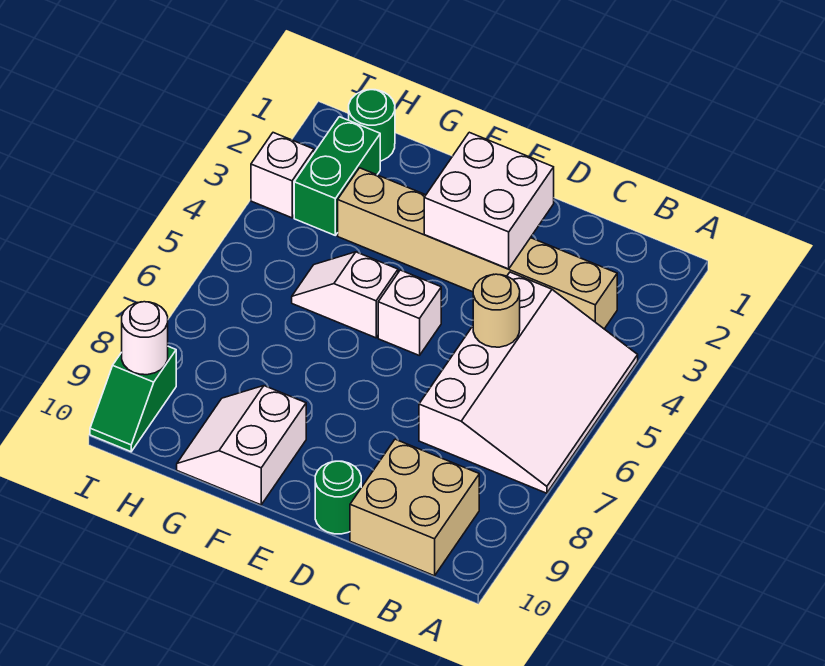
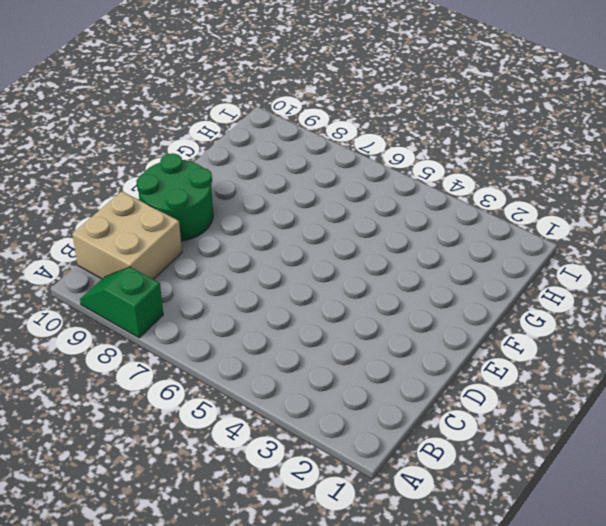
green slope A8:A9 level 1 top 8 -> green slope I9:I10 level 1 top 9
green round brick D9:E10 level 1 -> green round brick D10 level 1
none -> white slope A4:C7 level 1 top C
none -> tan brick B3:G3 level 1
none -> white brick E5 level 1

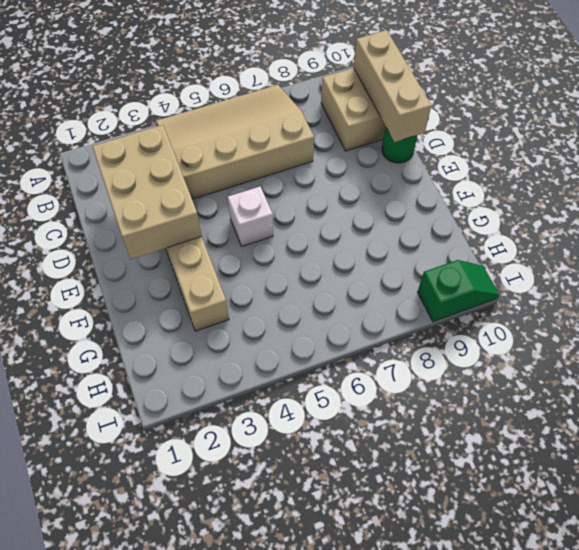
tan slope A4:C7 level 1 top C -> white slope A4:C7 level 1 top C
tan brick B10:D10 level 2 -> none
tan brick C2:E3 level 2 -> white brick D2:E3 level 2
none -> white slope F5:G5 level 1 top F
none -> white slope F9:G10 level 1 top F
none -> green round brick H1 level 1

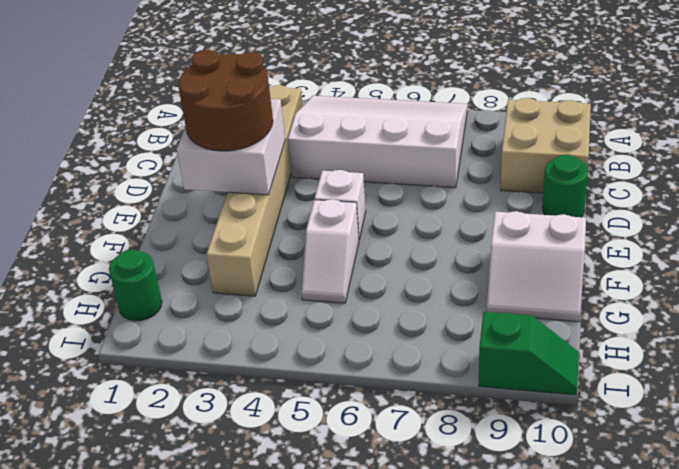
brown round brick D2:E3 level 3 -> none
none -> green brick H2:H3 level 1
none -> white brick I3 level 1
none -> tan round brick C5 level 2

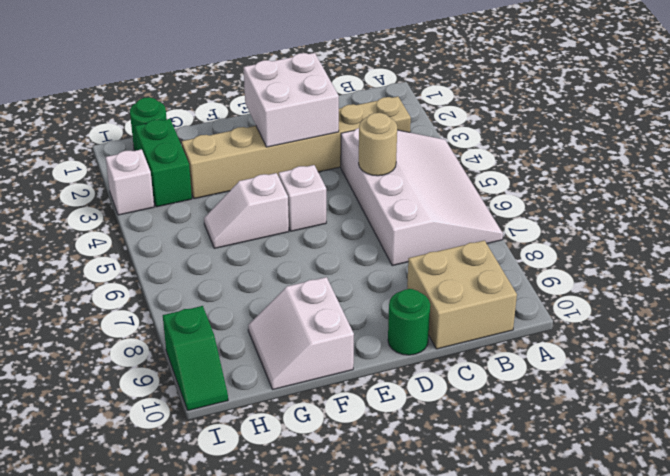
none -> white round brick I9 level 2

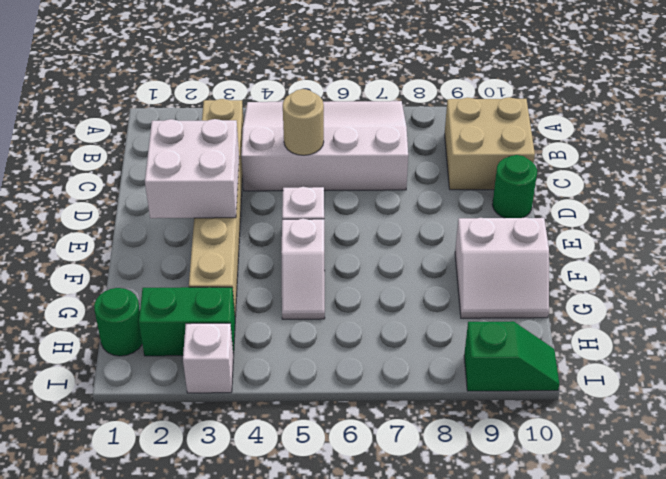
none -> white round brick I9 level 2

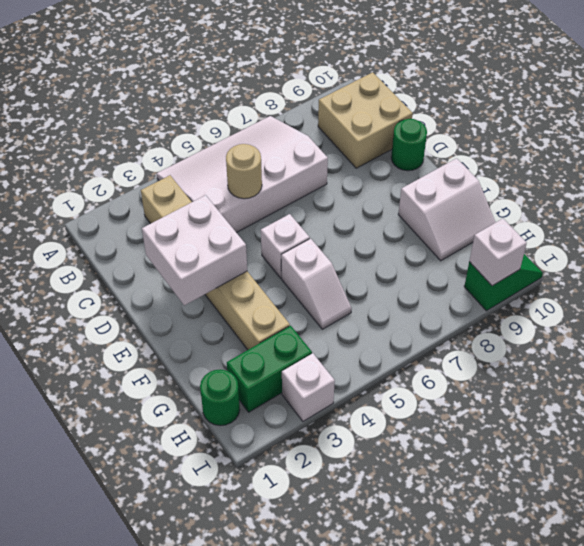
white brick I9 level 2 -> white round brick I9 level 2

